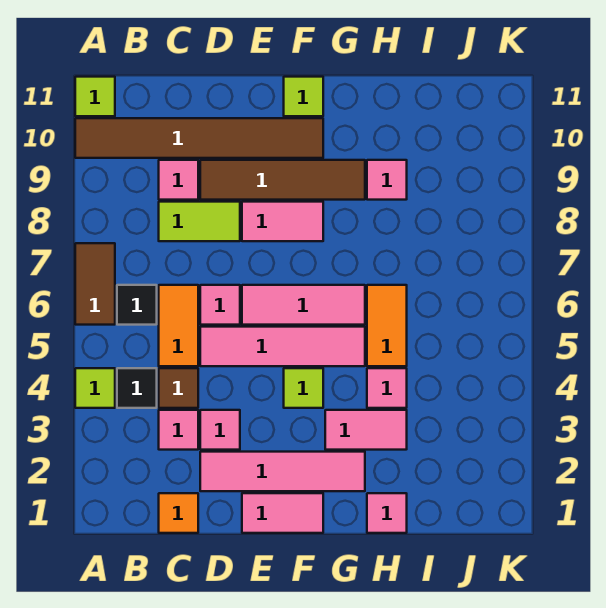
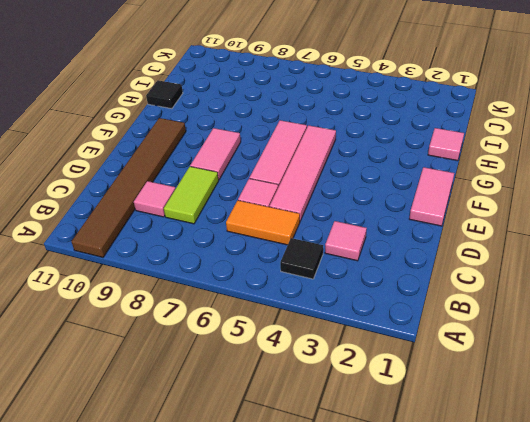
black tile H11 level 1 -> black tile B6 level 1
none -> lime tile A4 level 1
none -> brown tile A6:A7 level 1
none -> lime tile A11 level 1

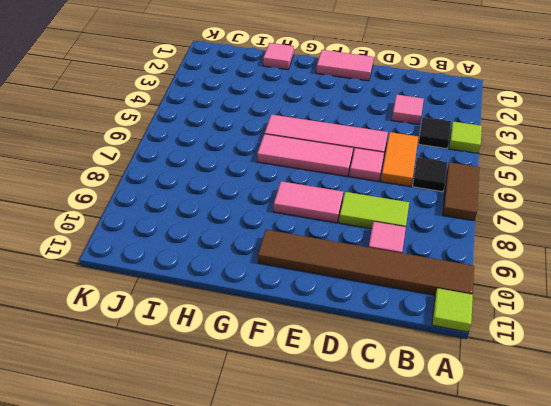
none -> orange tile C1 level 1
none -> brown tile C4 level 1
none -> pink tile D2:G2 level 1

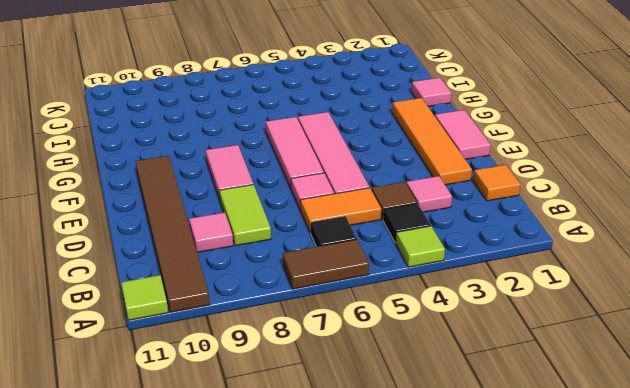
orange tile D2:G2 level 1 -> pink tile D2:G2 level 1
none -> pink tile D3 level 1
none -> brown tile D9:G9 level 1
none -> lime tile F4 level 1

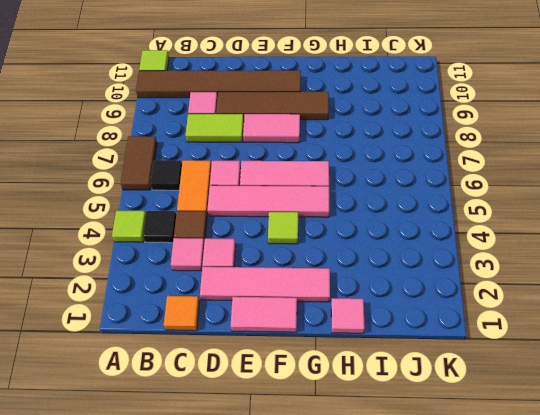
none -> lime tile F11 level 1
none -> pink tile G3:H3 level 1
none -> pink tile H4 level 1

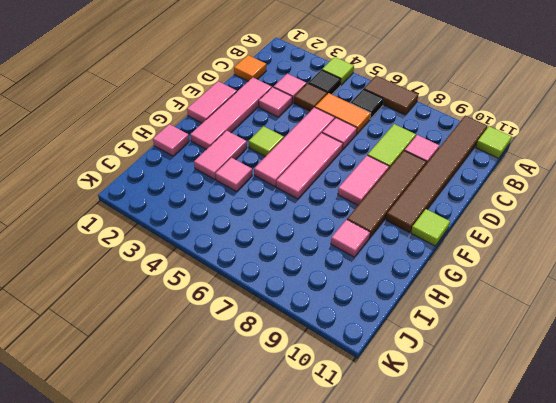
none -> orange tile H5:H6 level 1

